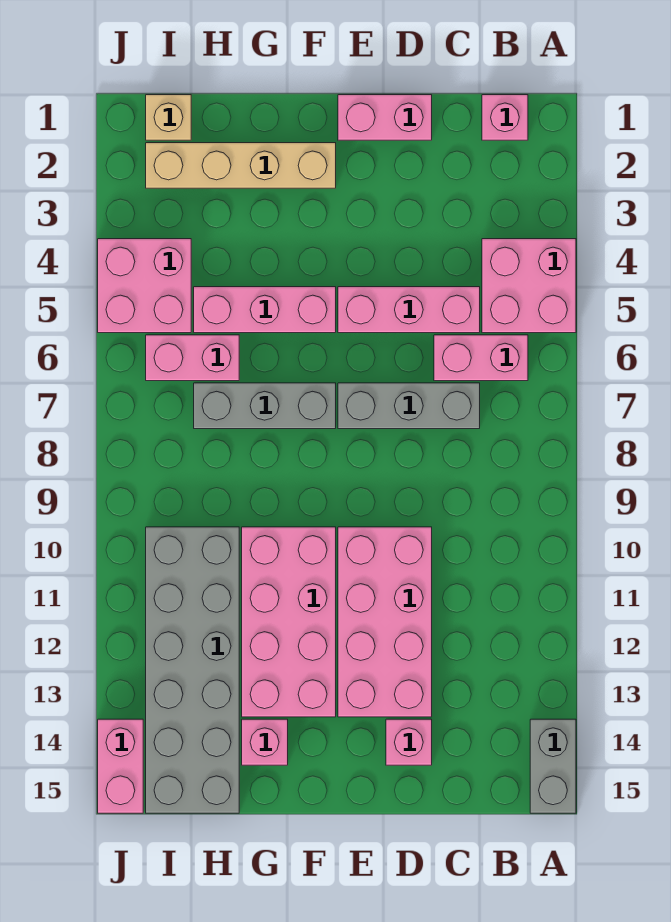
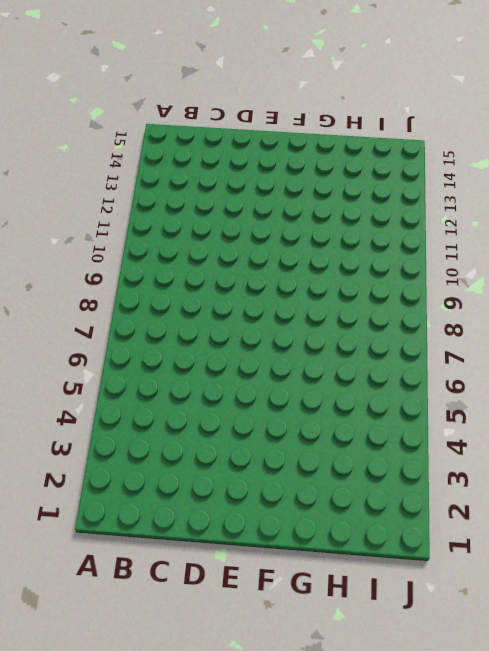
none -> pink brick A4:B5 level 1
none -> grey brick A14:A15 level 1
none -> pink brick B1 level 1

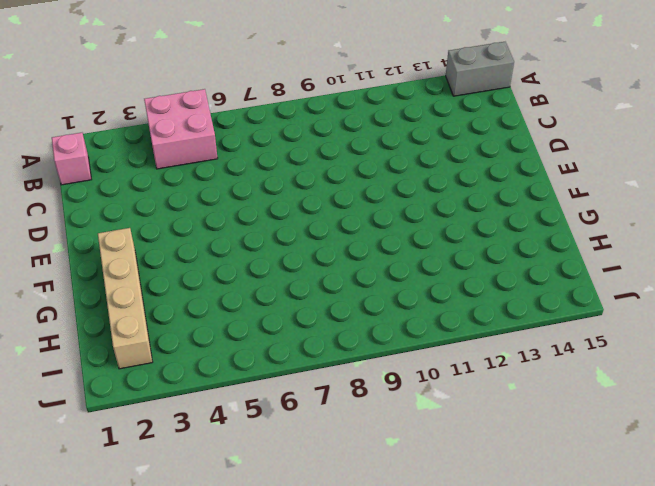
none -> pink brick B6:C6 level 1
none -> pink brick C5:E5 level 1
none -> grey brick C7:E7 level 1

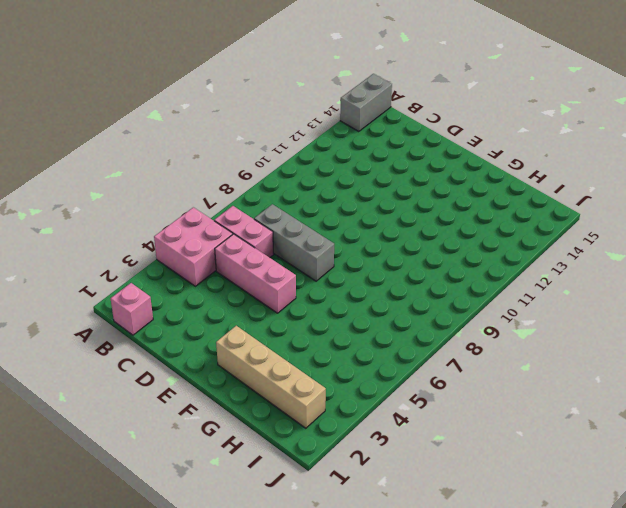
none -> pink brick D1:E1 level 1
none -> pink brick D10:E13 level 1
none -> pink brick D14 level 1

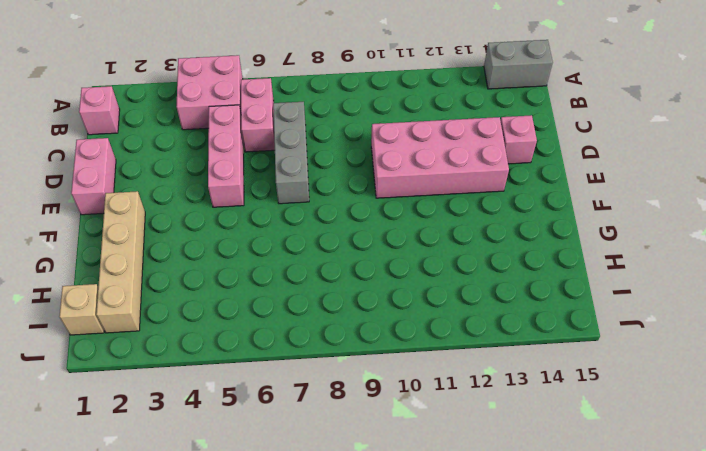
none -> pink brick F5:H5 level 1
none -> grey brick F7:H7 level 1
none -> pink brick F10:G13 level 1

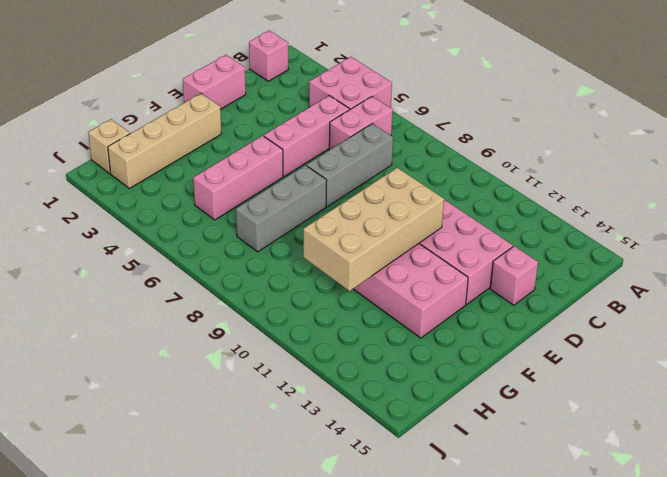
tan brick E10:H11 level 2 -> none
none -> grey brick A14:A15 level 1
none -> pink brick G14 level 1
none -> pink brick H6:I6 level 1

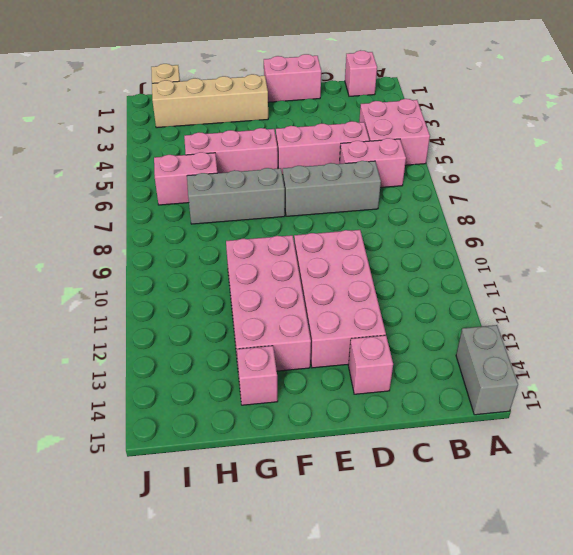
none -> grey brick H10:I15 level 1
none -> pink brick I4:J5 level 1
none -> pink brick J14:J15 level 1

